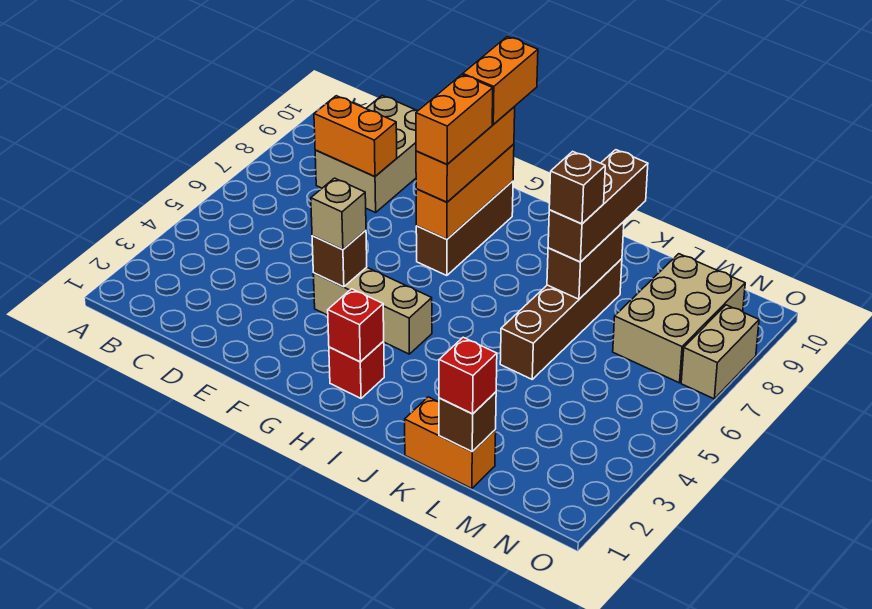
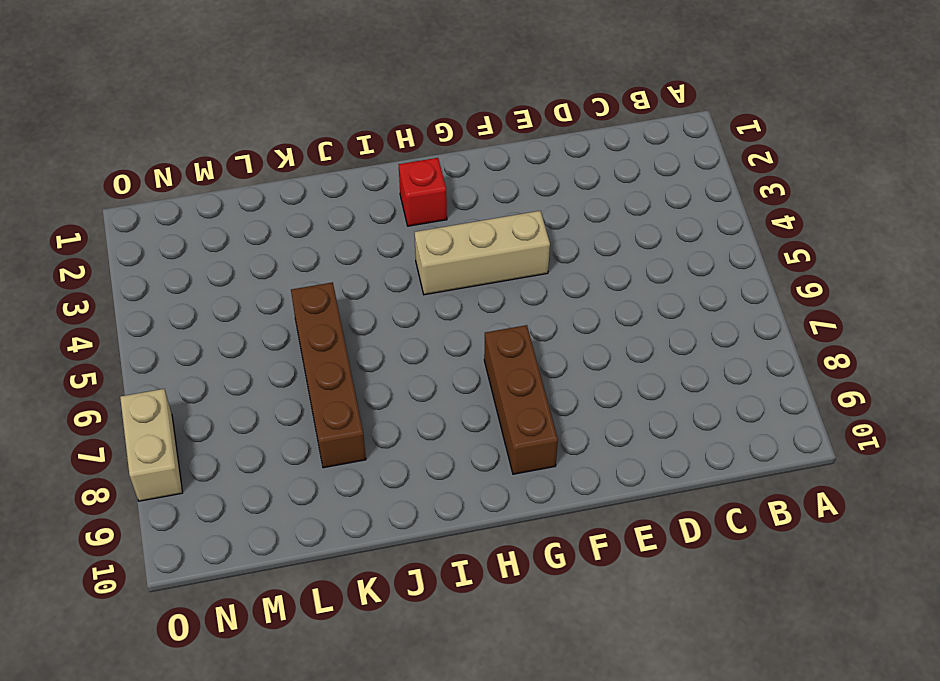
none -> tan brick C8:D10 level 1
none -> orange brick K1:L1 level 1
none -> tan brick M7:N9 level 1

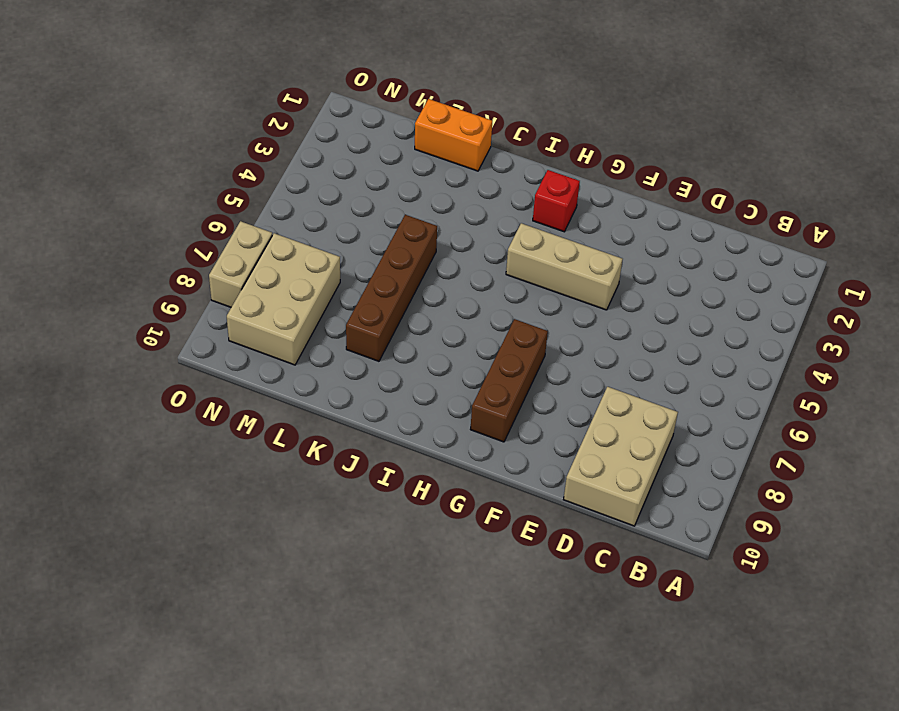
none -> orange brick C8:D8 level 2
none -> brown brick F4 level 2
none -> orange brick G7:G9 level 2

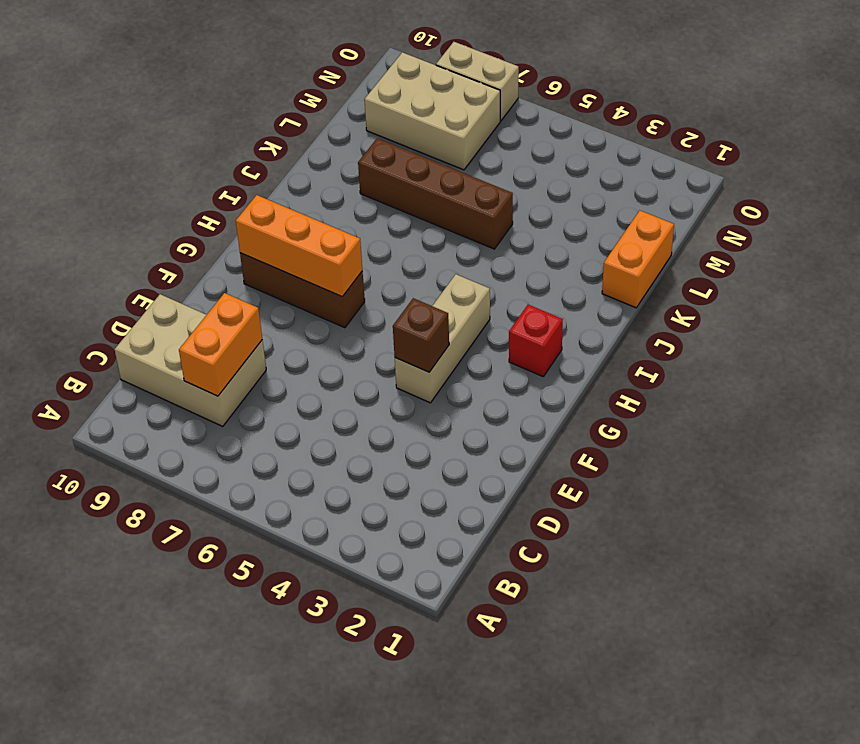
none -> red brick H2 level 2
none -> brown brick K7:K8 level 2
none -> brown brick L1 level 2

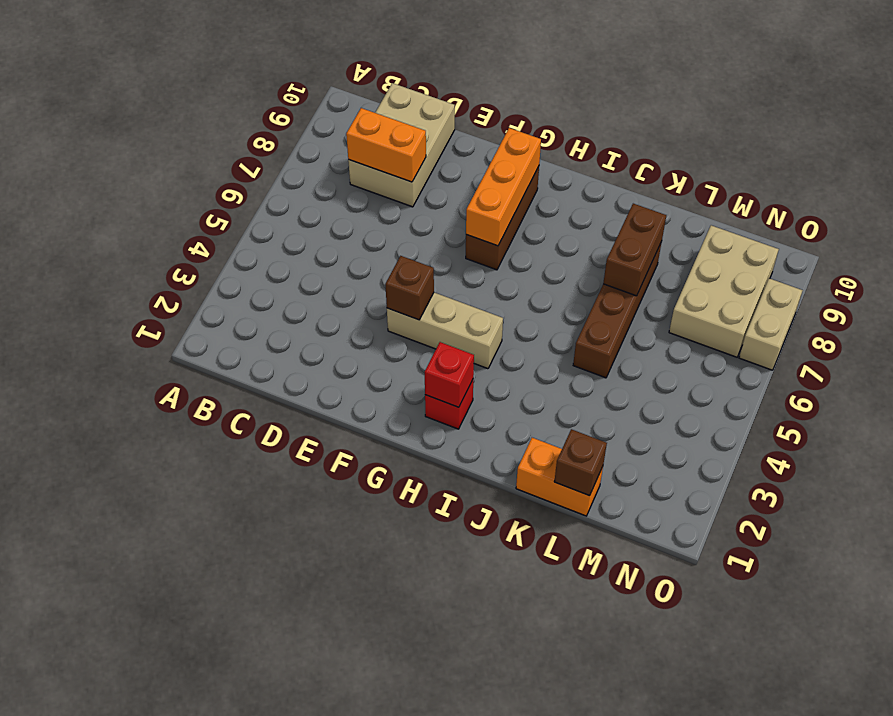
none -> tan brick F4 level 3
none -> orange brick G7:G9 level 3
none -> brown brick K7:K9 level 3

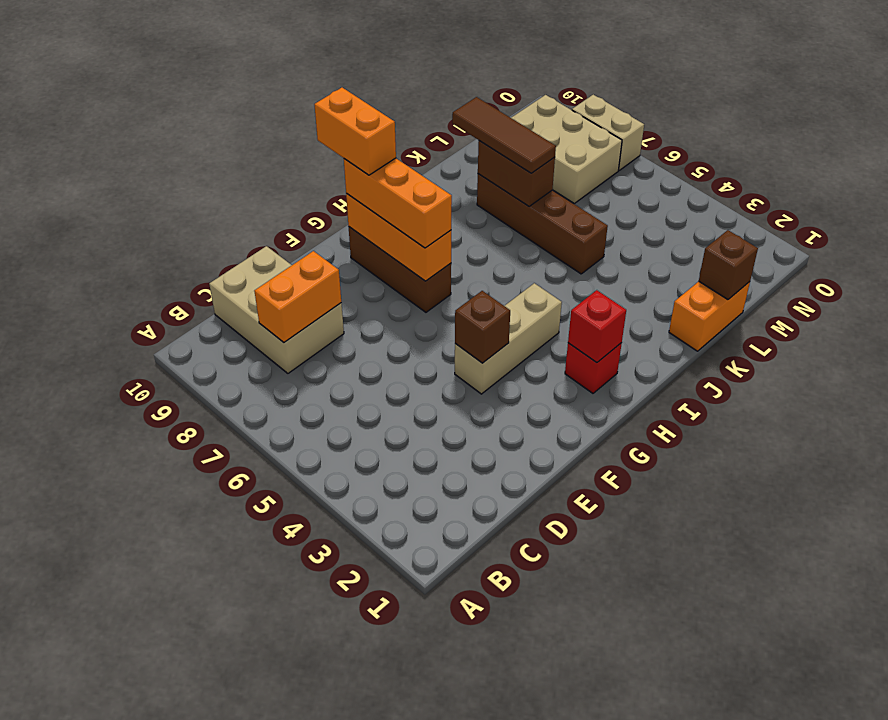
brown tile K7:K9 level 3 -> brown brick K7:K9 level 3
none -> tan brick F4 level 3
none -> red brick L1 level 3
none -> orange brick G7:G8 level 4

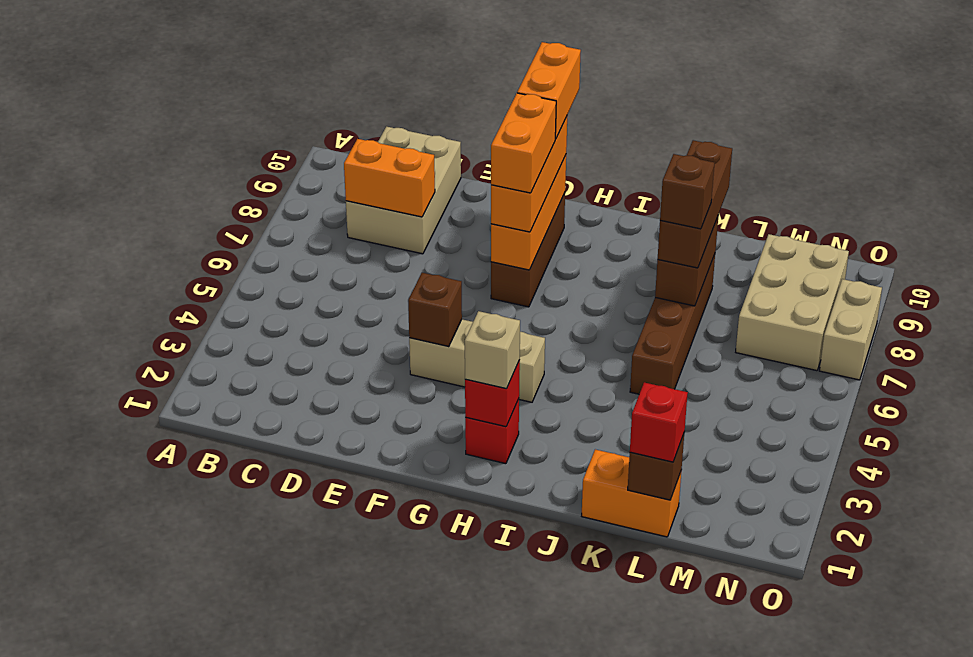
tan brick H2 level 3 -> tan brick F4 level 3

